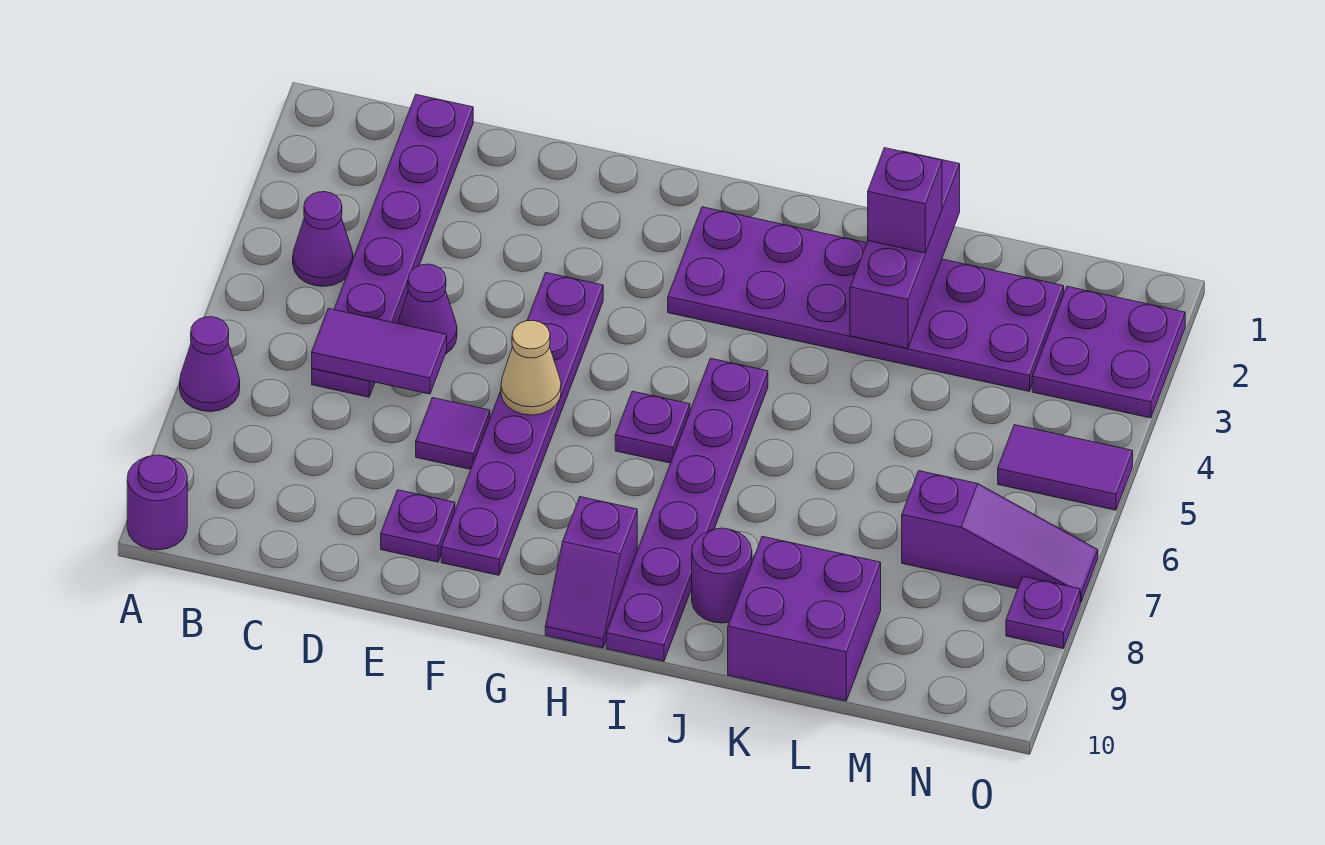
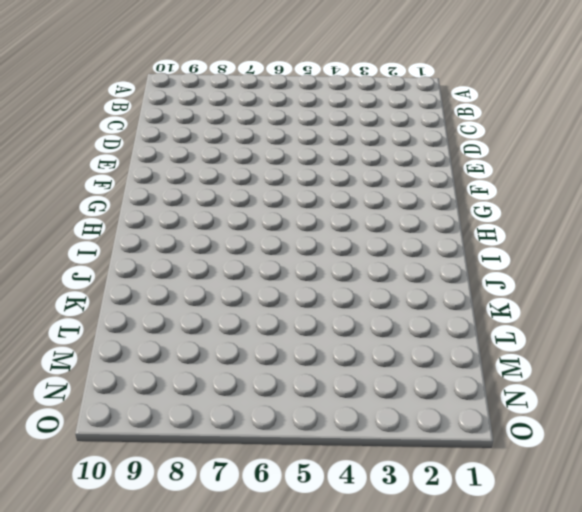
none -> purple cone A7 level 1
none -> purple round brick A10 level 1
none -> purple cone B4 level 1

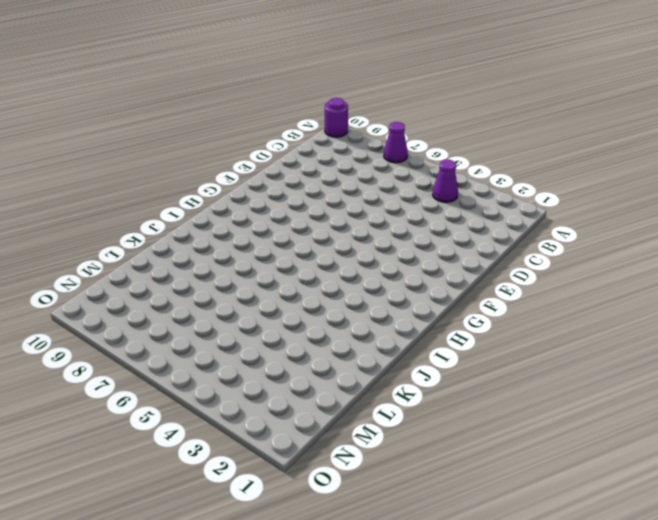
none -> purple plate C1:C6 level 1
none -> purple cone D5 level 1
none -> purple tile E7 level 1

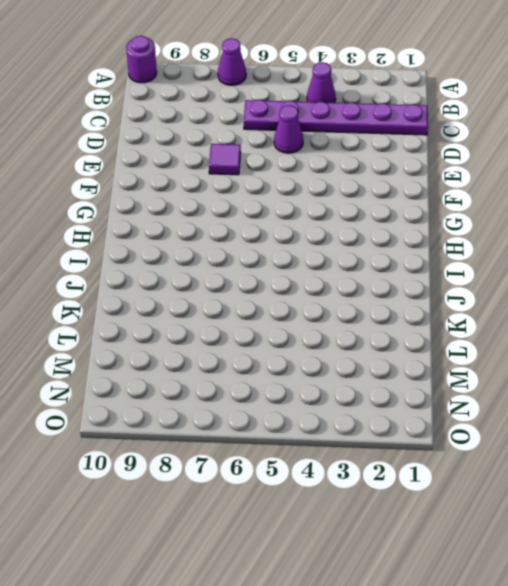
none -> purple plate E9 level 1
none -> purple plate F4:F9 level 1
none -> purple plate H2:M3 level 1

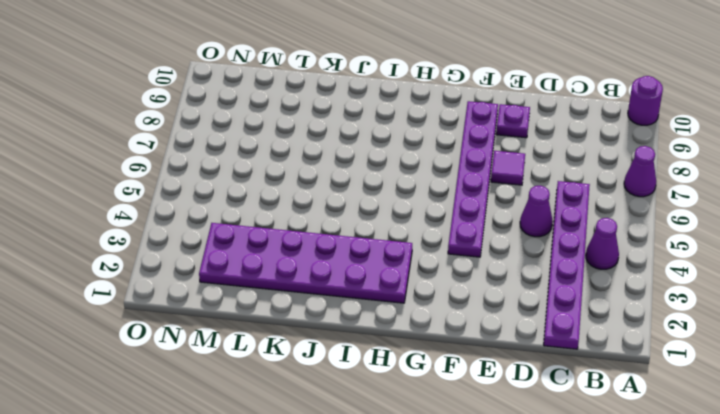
none -> purple plate H6 level 1
none -> purple slope H9:H10 level 1 top 9
none -> purple plate I5:I10 level 1

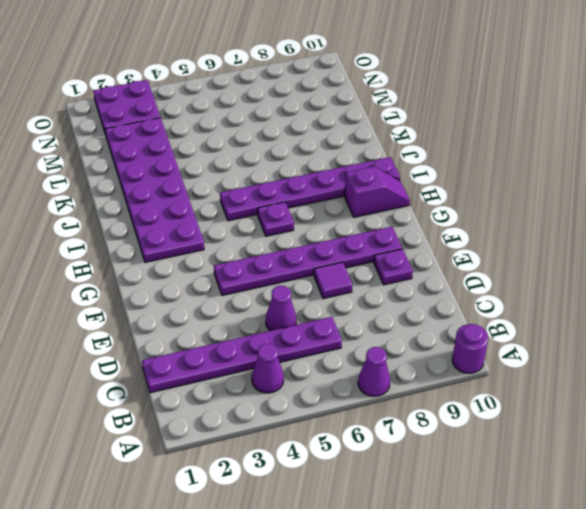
none -> purple round brick J9 level 1
none -> purple brick K9:L10 level 1
none -> purple slope M7:O7 level 1 top M

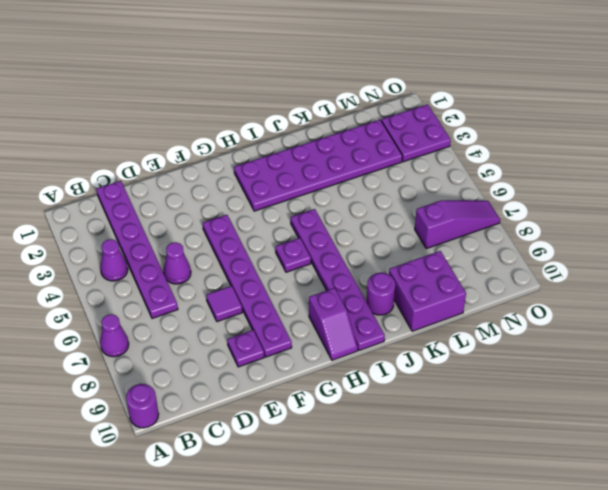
none -> purple tile N5:O5 level 1
none -> purple plate O8 level 1
none -> purple tile C6:D6 level 2

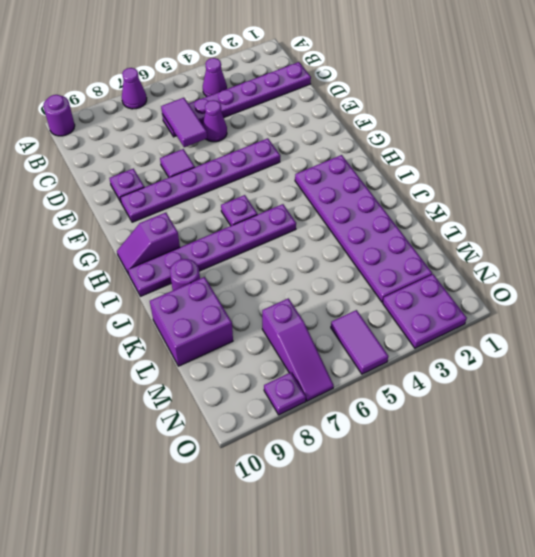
none -> tan cone F6 level 2
none -> purple brick K1:K3 level 2
none -> purple brick K2 level 3

